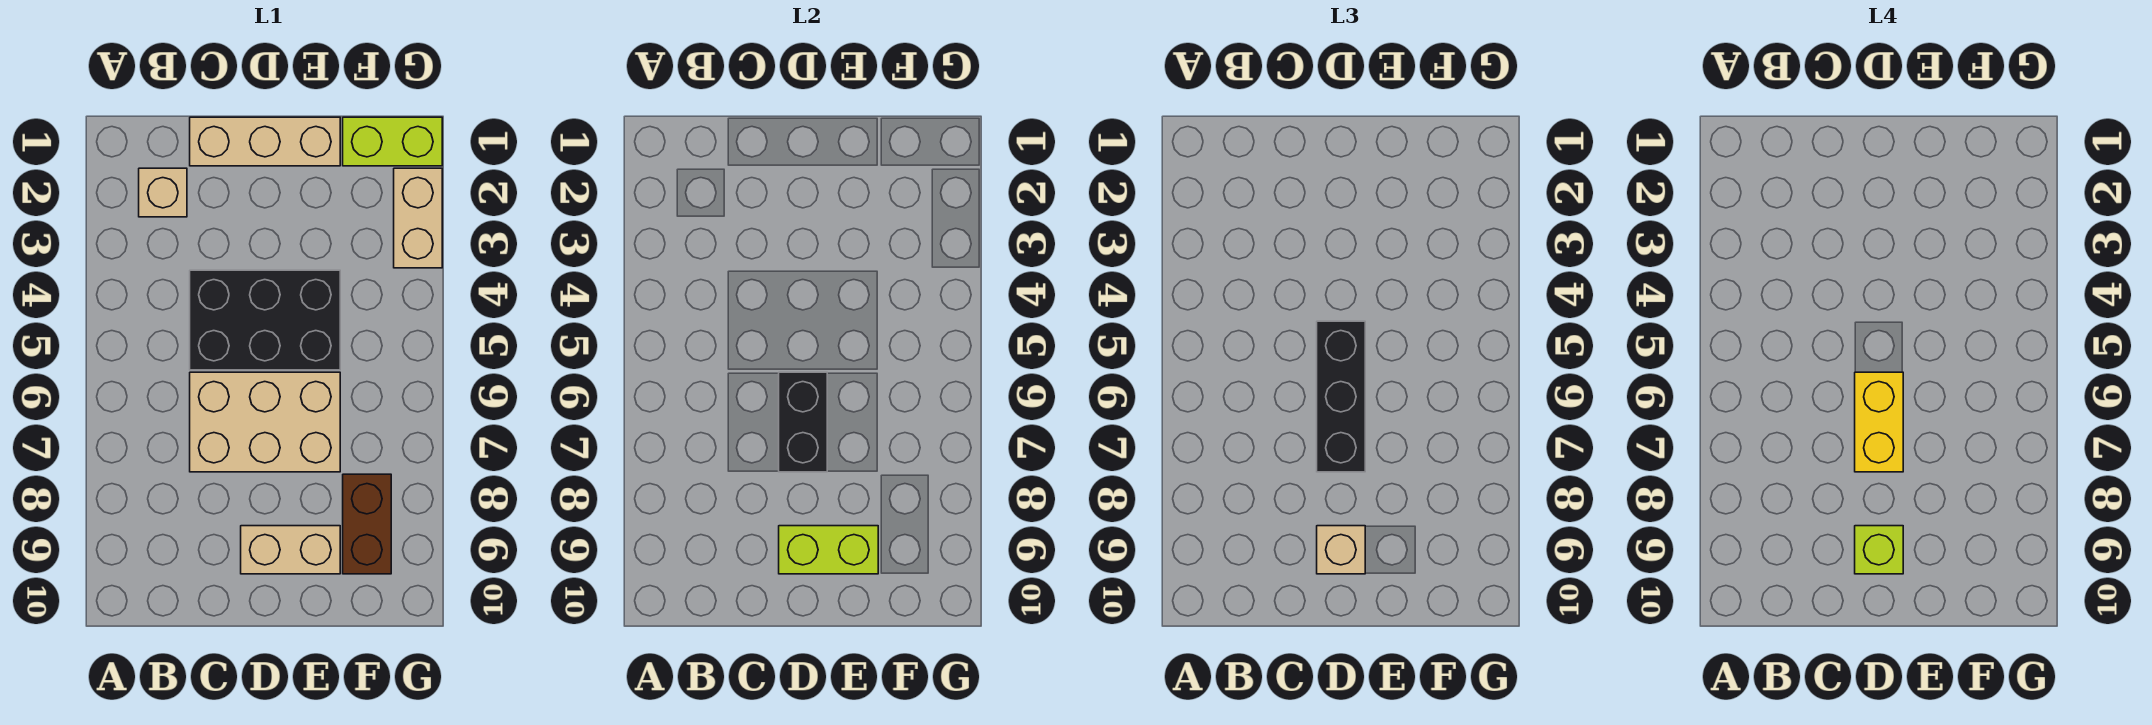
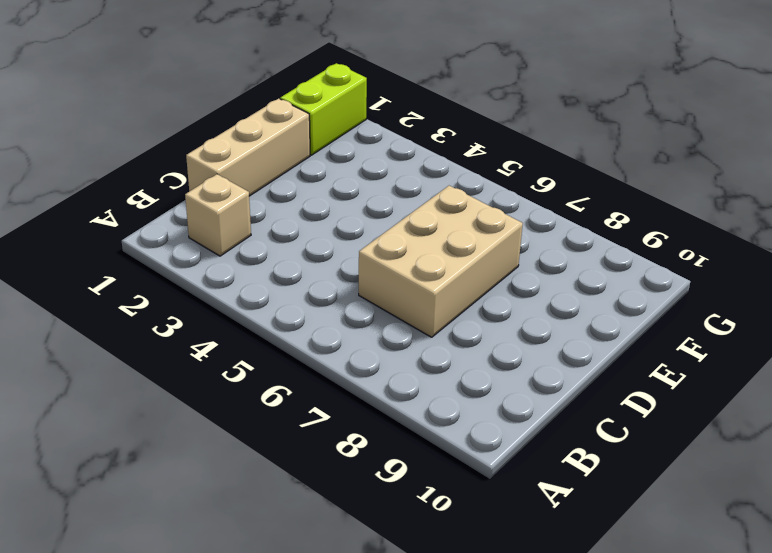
none -> black brick C4:E5 level 1
none -> tan brick D9:E9 level 1
none -> brown brick F8:F9 level 1

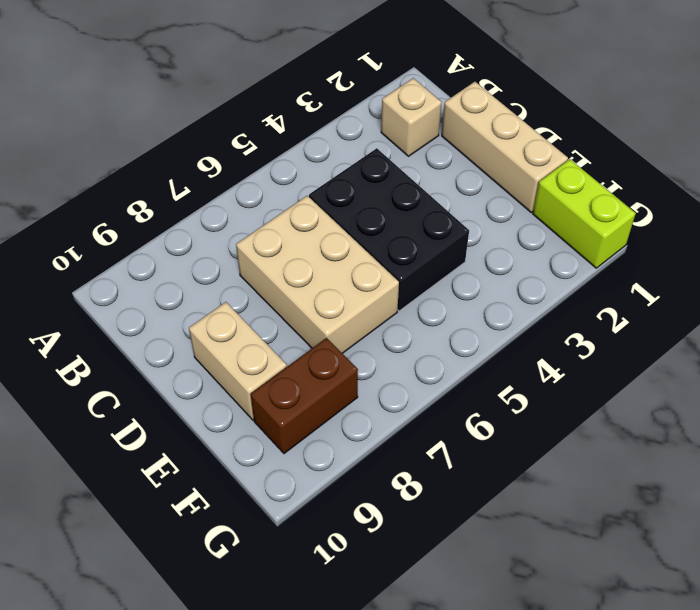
none -> tan brick G2:G3 level 1
none -> black brick D6:D7 level 2
none -> lime brick D9:E9 level 2

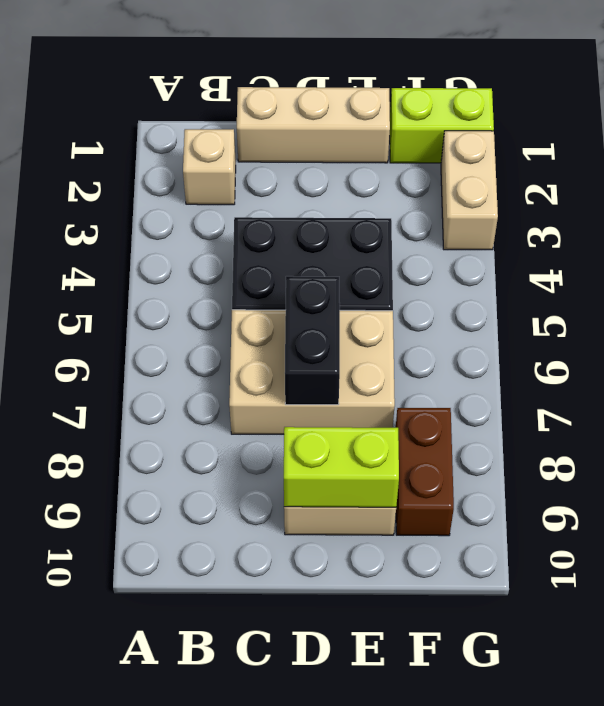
none -> black brick D5:D7 level 3
none -> tan brick D9 level 3
none -> yellow brick D6:D7 level 4

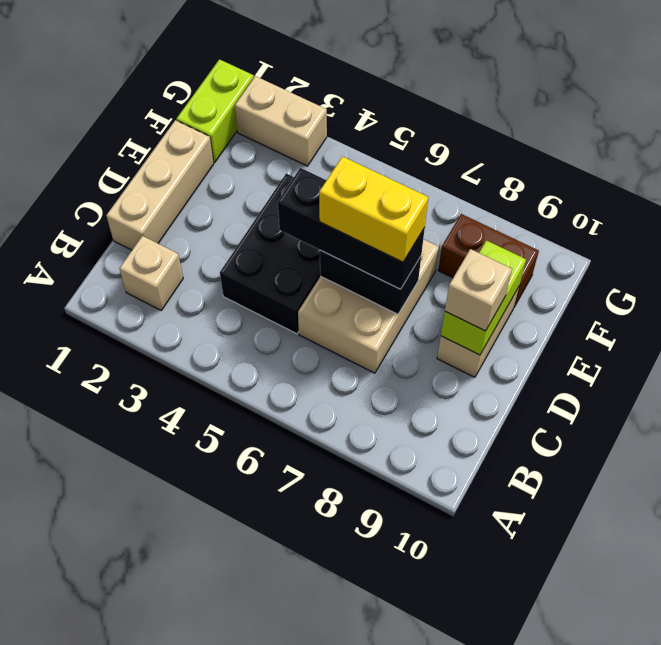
none -> lime brick D9 level 4

